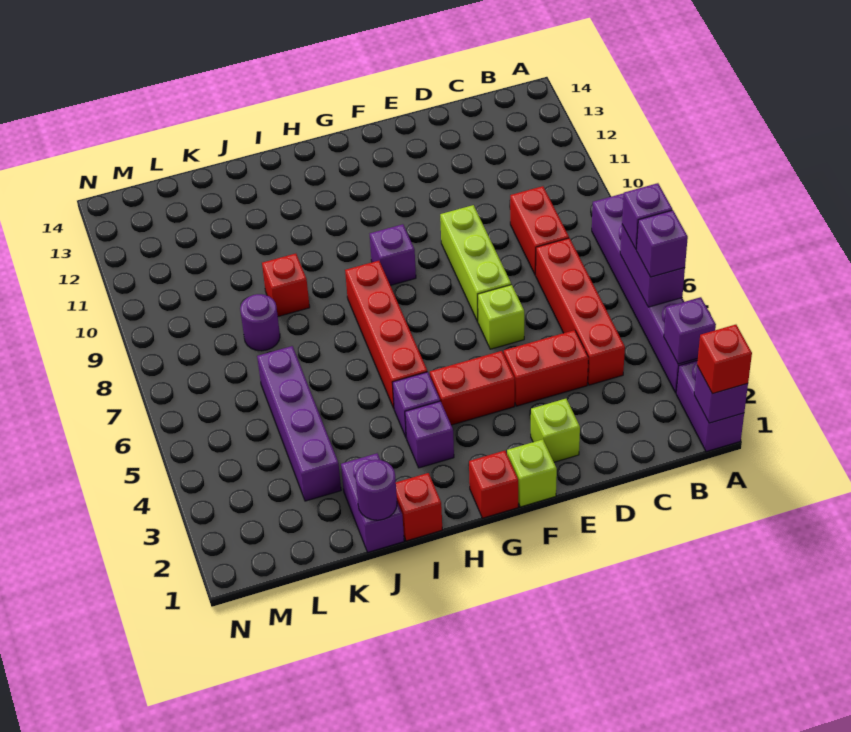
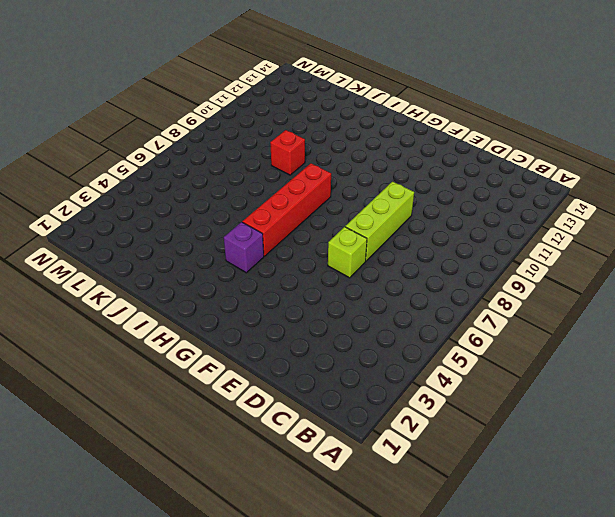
none -> purple brick A1:A2 level 1
none -> purple brick A3:A8 level 1
none -> red brick C4:C7 level 1

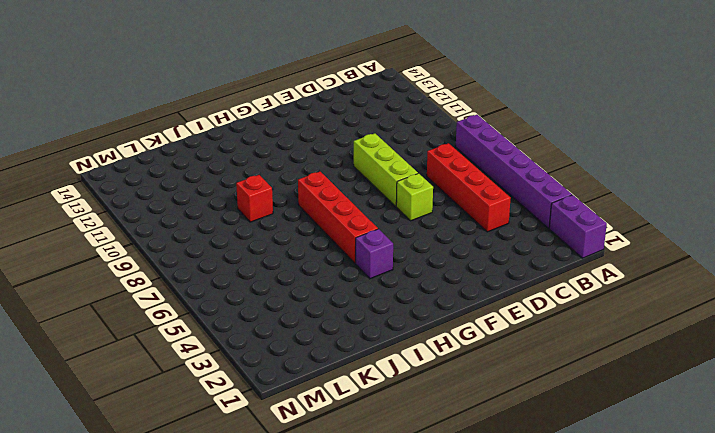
none -> red brick C8:C9 level 1
none -> red brick D4:E4 level 1
none -> lime brick E2 level 1

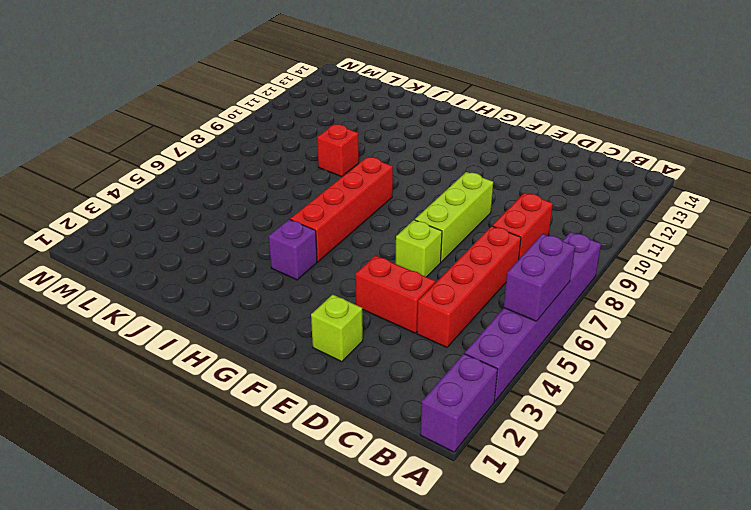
none -> lime brick F1 level 1
none -> red brick F4:G4 level 1
none -> red brick G1 level 1

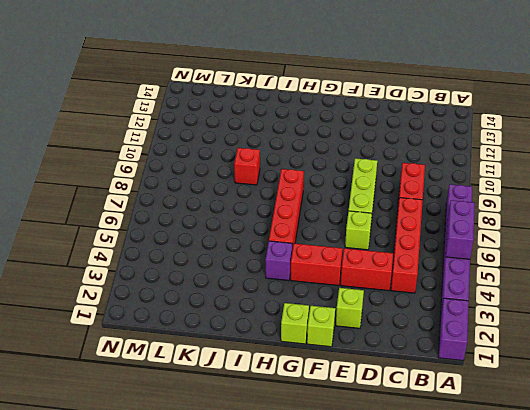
lime brick G1 level 1 -> red brick G1 level 1
none -> purple brick G9 level 1
none -> purple brick H3 level 1
none -> red brick I1 level 1

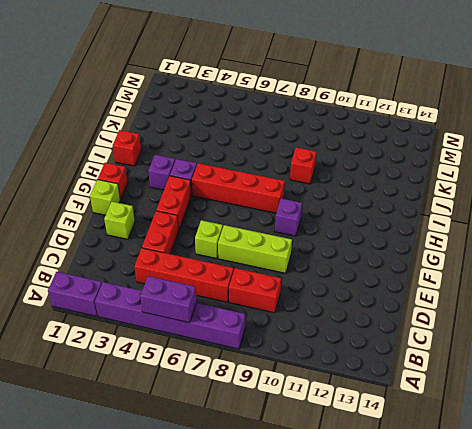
none -> purple brick J1:J2 level 1
none -> purple brick K3:K6 level 1
none -> purple round brick K8 level 1

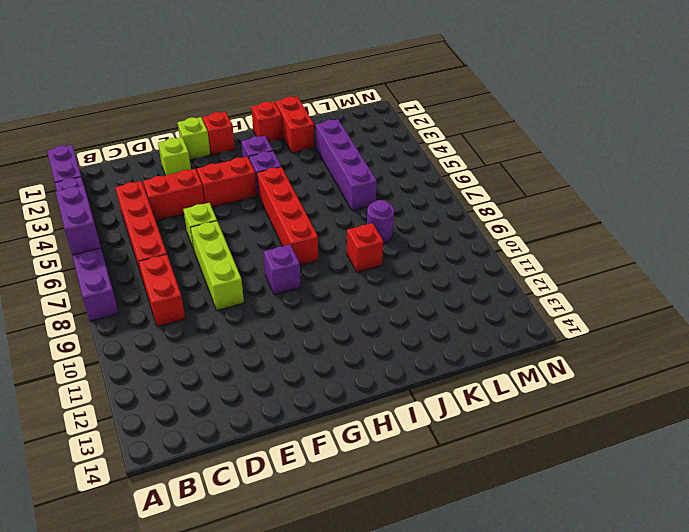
red brick J1:J2 level 1 -> purple brick J1:J2 level 1
none -> purple brick A1 level 2
none -> purple brick A3 level 2
none -> purple round brick J1 level 2

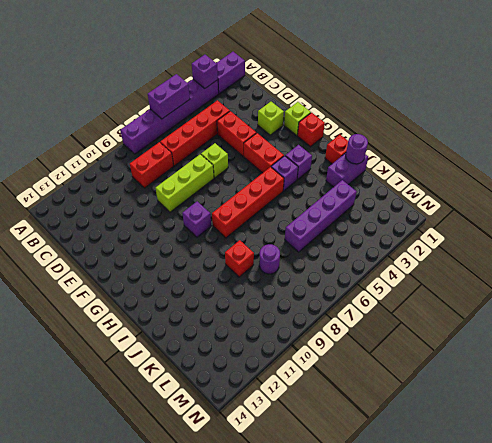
none -> purple brick A1 level 2
none -> red brick A1 level 3
none -> purple brick A5 level 3

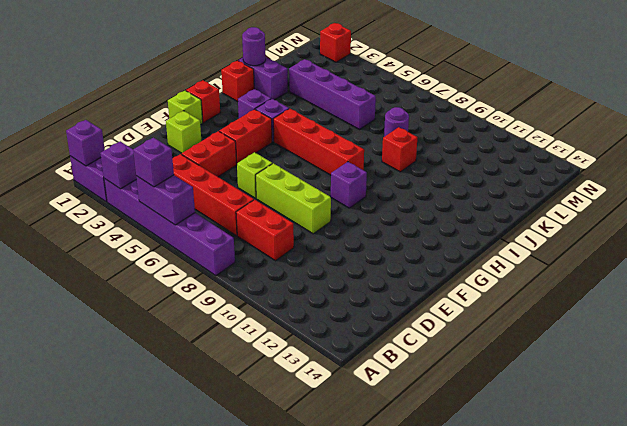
red brick N2 level 1 -> red brick A1 level 3
none -> purple brick A6 level 3

